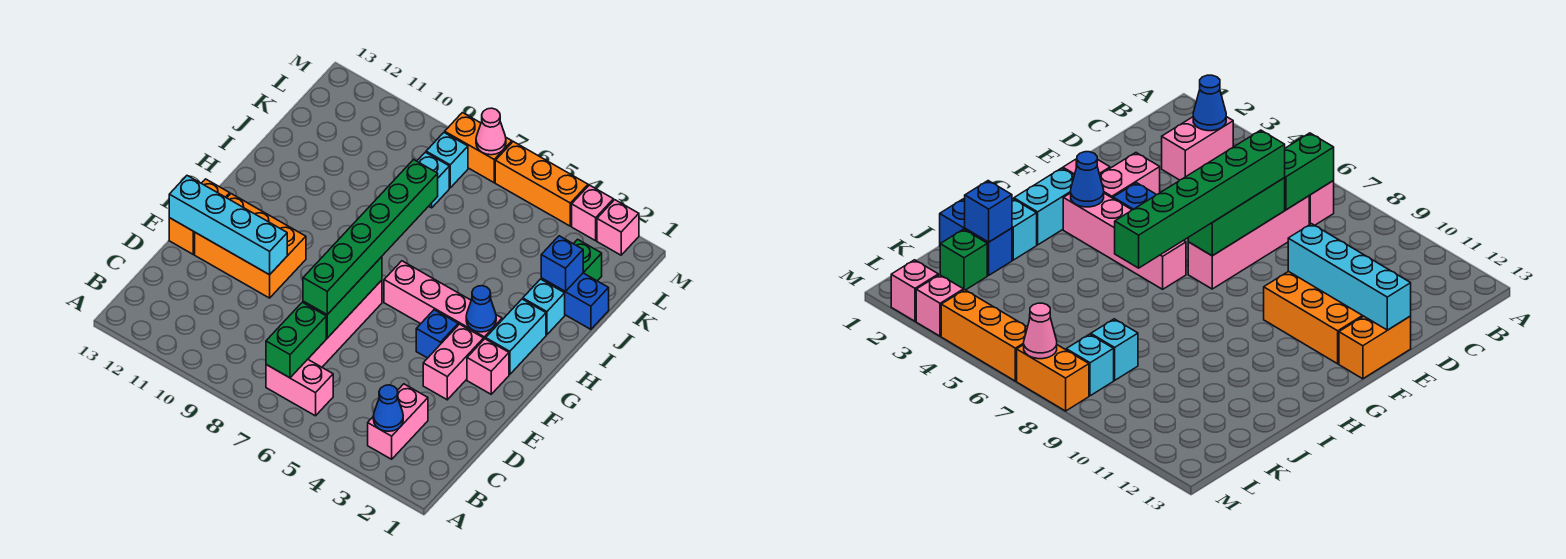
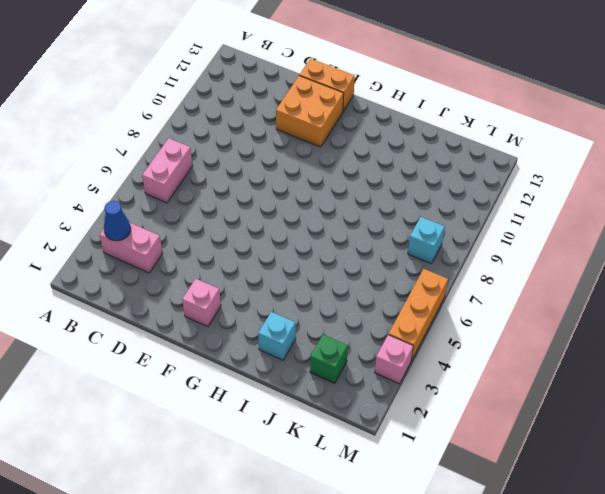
orange brick E11:F12 level 1 -> orange brick E10:F12 level 1
none -> pink brick C7:F7 level 1
none -> pink brick E3:F3 level 1
none -> blue brick F4 level 1

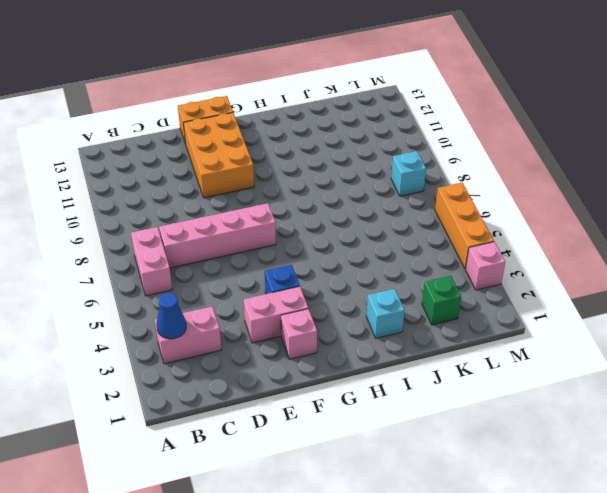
none -> cyan brick G2:H2 level 1
none -> pink brick G3:G6 level 1
none -> blue brick J1:J2 level 1

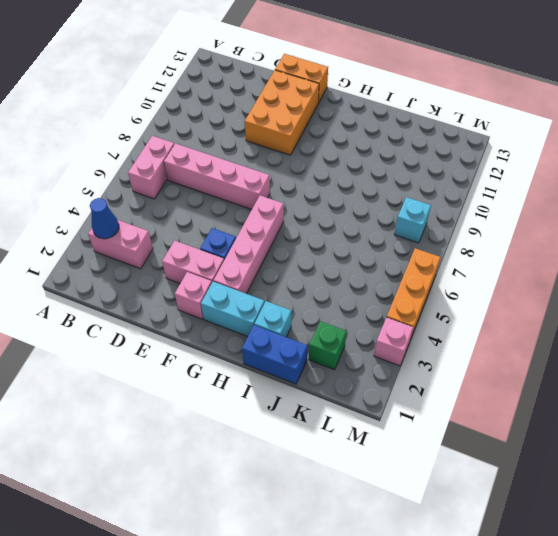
blue brick I1:J1 level 1 -> blue brick J1:J2 level 1
none -> cyan brick K8 level 1
none -> pink brick M2 level 1
none -> orange brick M7:M8 level 1

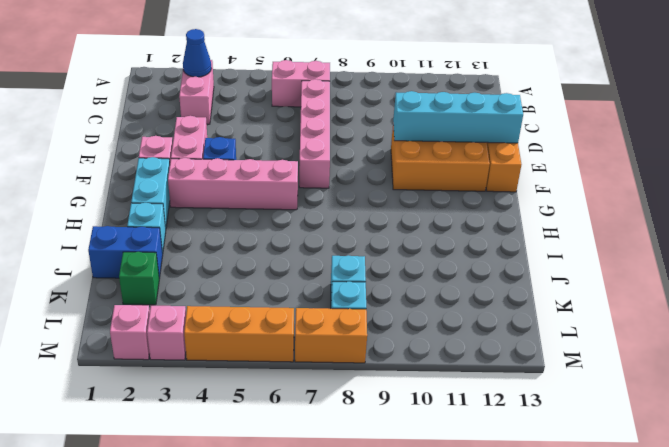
none -> green brick B7:C7 level 2
none -> green brick D7:F7 level 2
none -> blue cone G3 level 2

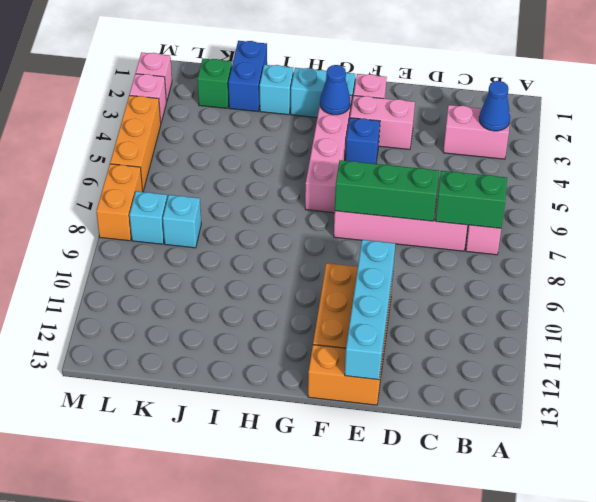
none -> blue brick J2 level 2
none -> pink cone M7 level 2
none -> green brick D7:I7 level 3

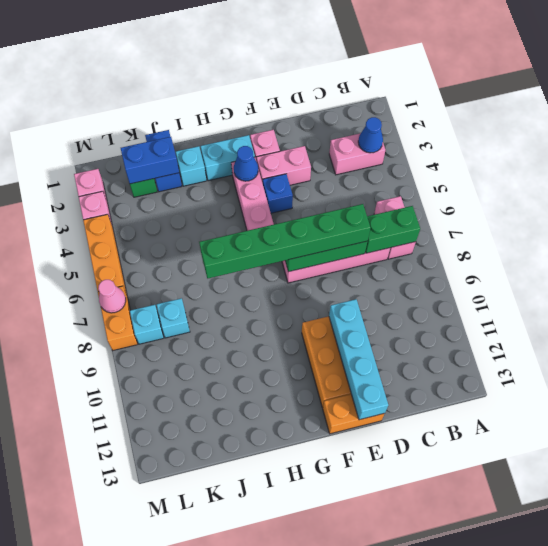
blue brick J2:K2 level 2 -> blue brick J2 level 2

